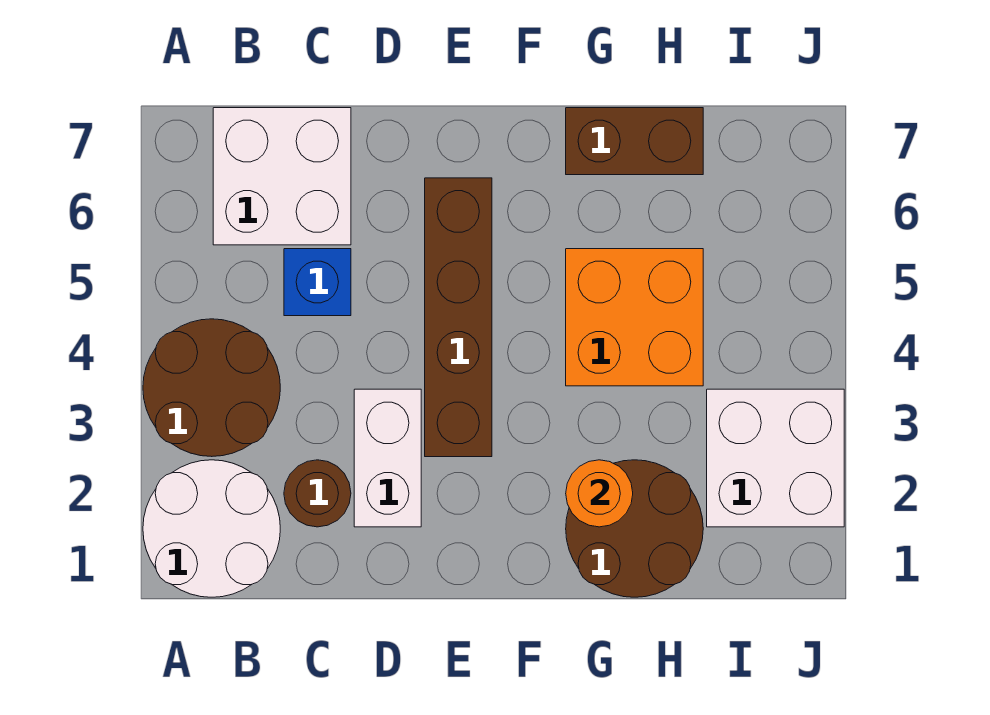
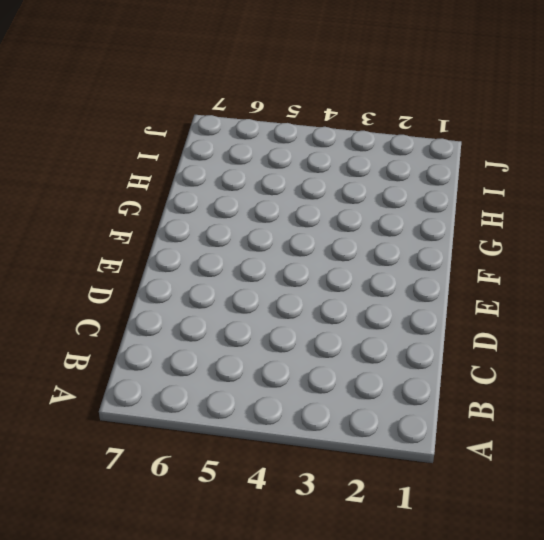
none -> white round brick A1:B2 level 1
none -> brown round brick A3:B4 level 1
none -> white brick B6:C7 level 1

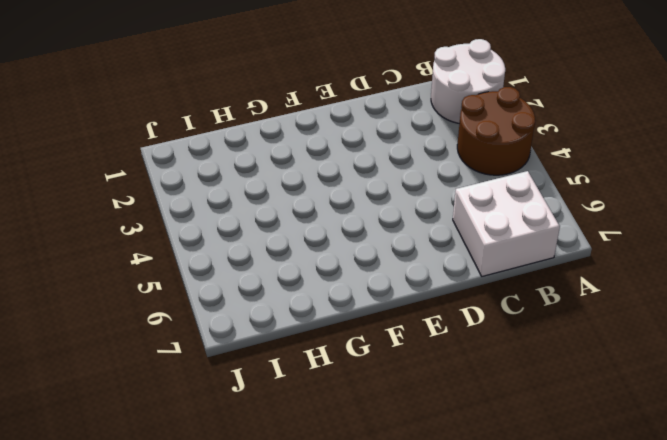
none -> brown round brick C2 level 1
none -> blue brick C5 level 1
none -> white brick D2:D3 level 1

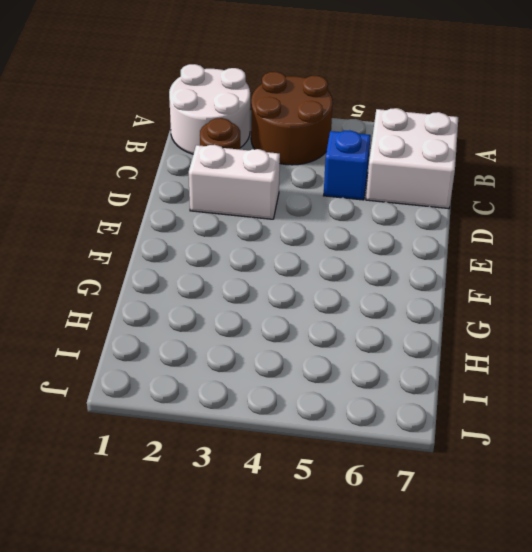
none -> brown brick E3:E6 level 1
none -> brown round brick G1:H2 level 1
none -> orange brick G4:H5 level 1

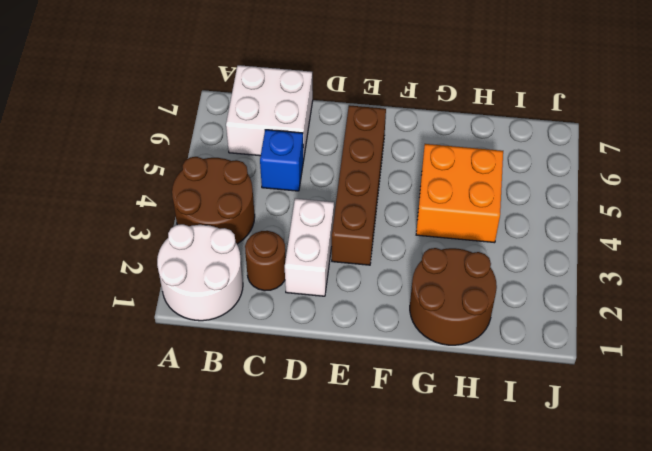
none -> brown brick G7:H7 level 1
none -> white brick I2:J3 level 1
none -> orange round brick G2 level 2

